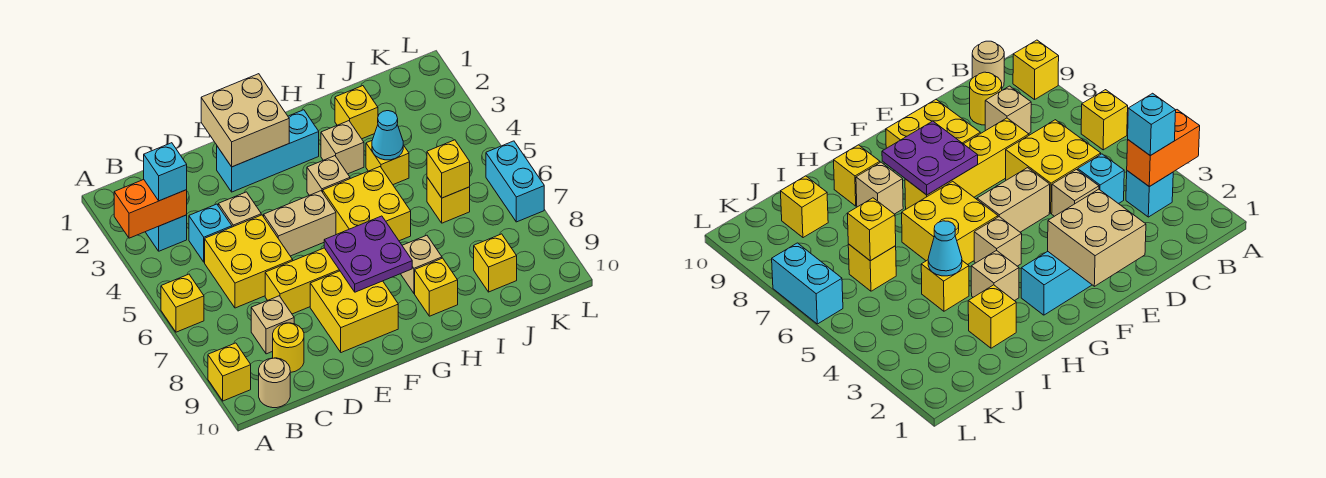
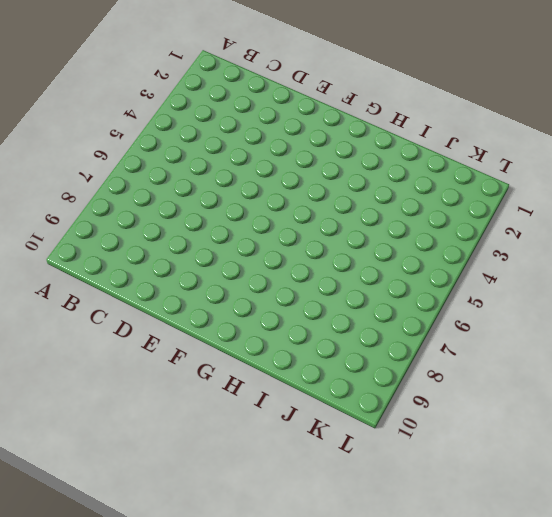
none -> yellow brick A6 level 1
none -> yellow brick A9 level 1
none -> cyan brick B3 level 1

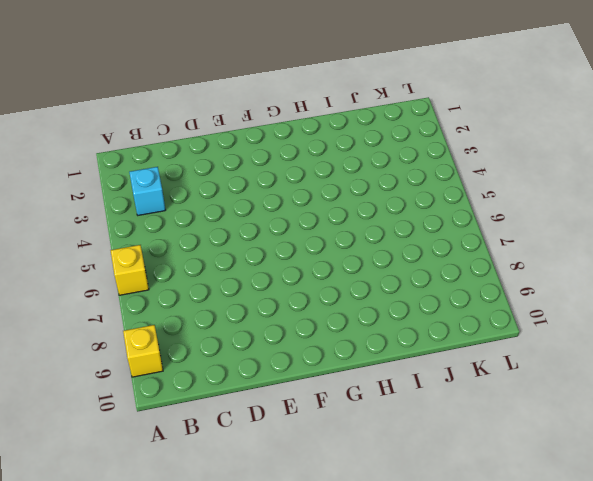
none -> tan round brick B10 level 1
none -> cyan brick C4 level 1
none -> yellow brick C5:D6 level 1

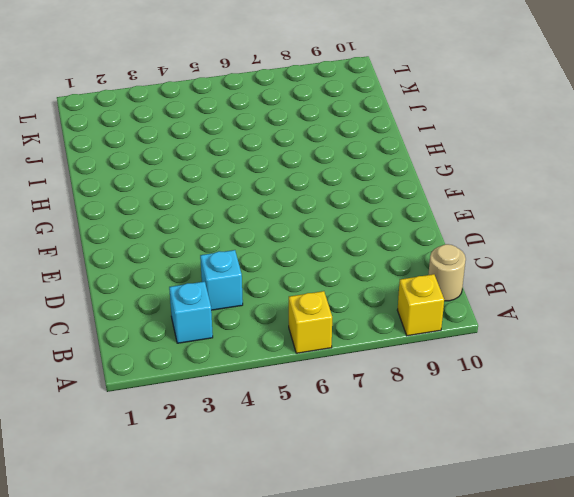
none -> yellow brick C5:D6 level 1
none -> tan brick C8 level 1
none -> yellow round brick C9 level 1

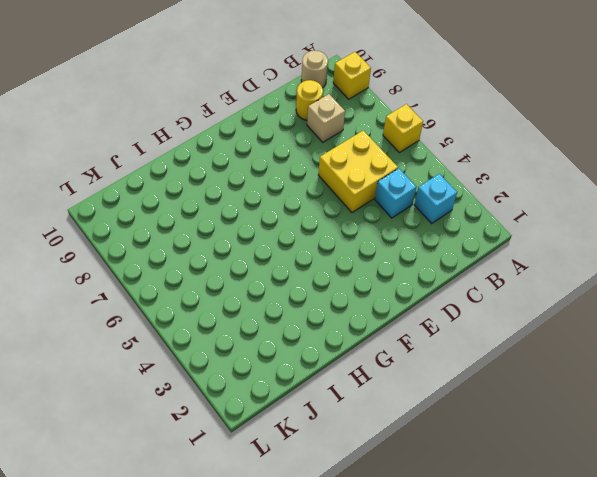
none -> tan brick D4 level 1
none -> yellow brick D7:G7 level 1
none -> cyan brick E2:G2 level 1

